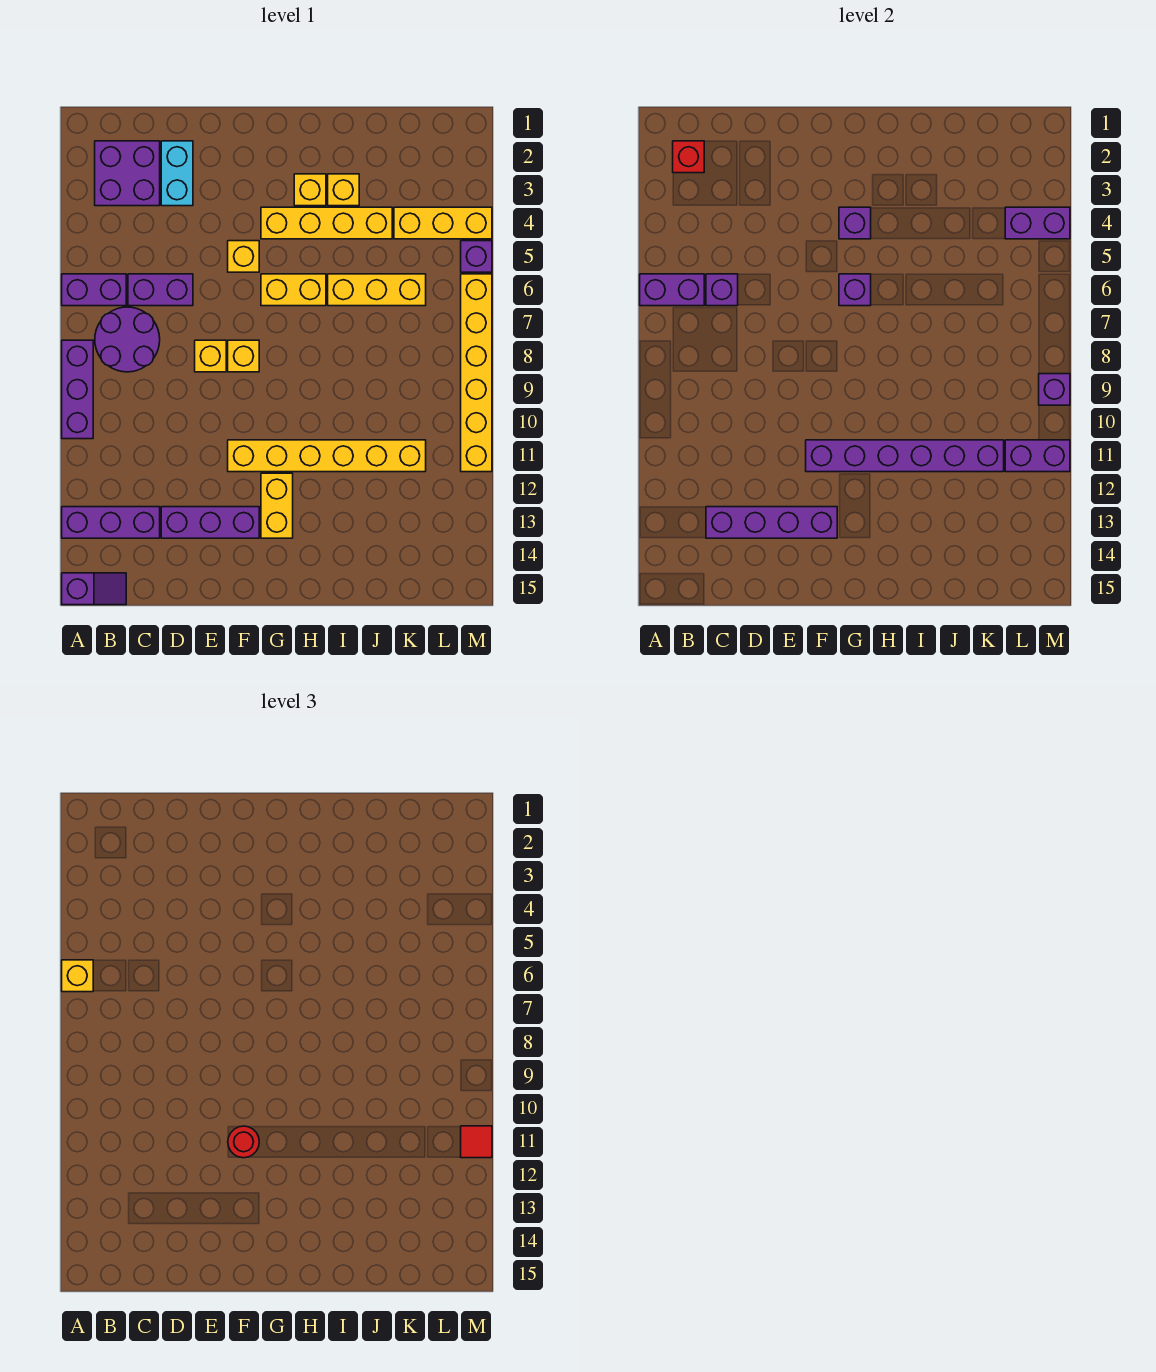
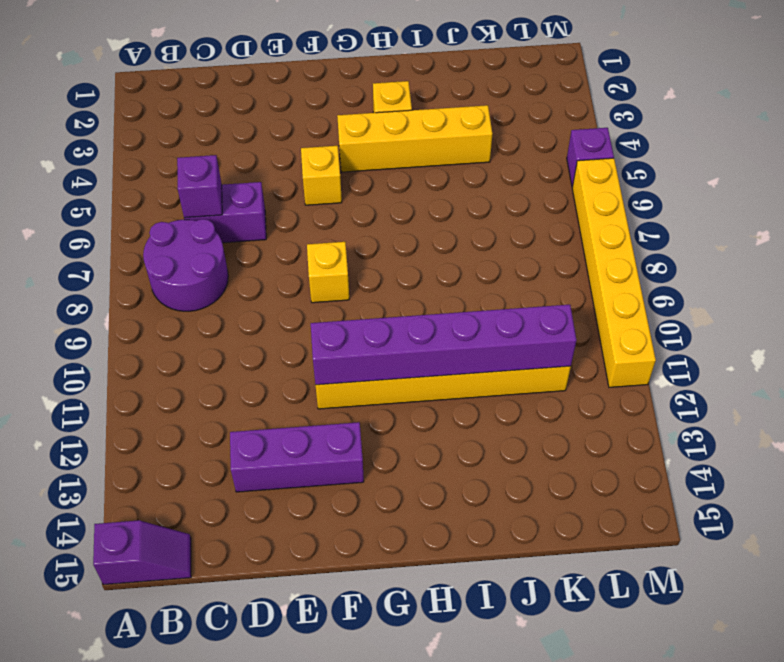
none -> purple brick A6:B6 level 1
none -> purple brick A8:A10 level 1
none -> purple brick A13:C13 level 1
none -> purple brick B2:C3 level 1

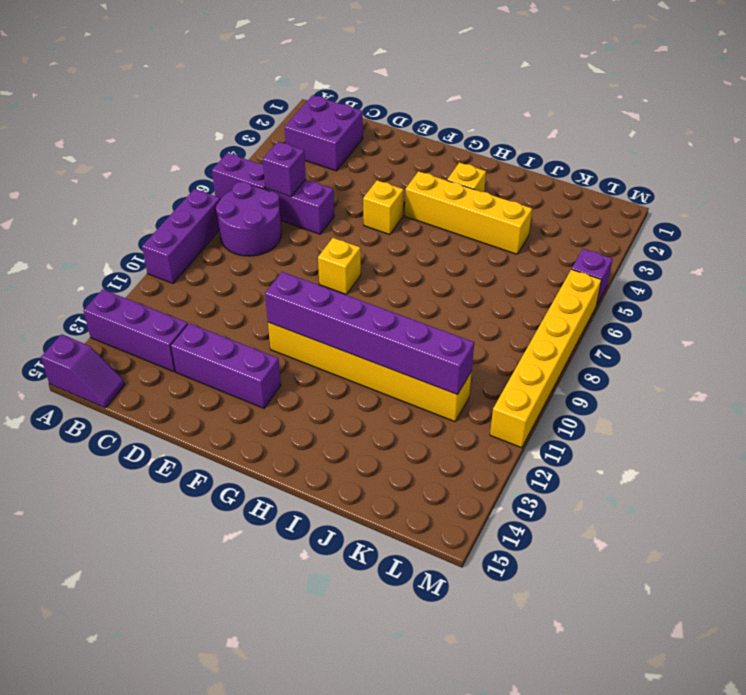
none -> cyan brick D2:D3 level 1
none -> yellow brick E8 level 1
none -> yellow brick G6:H6 level 1
none -> yellow brick G12:G13 level 1

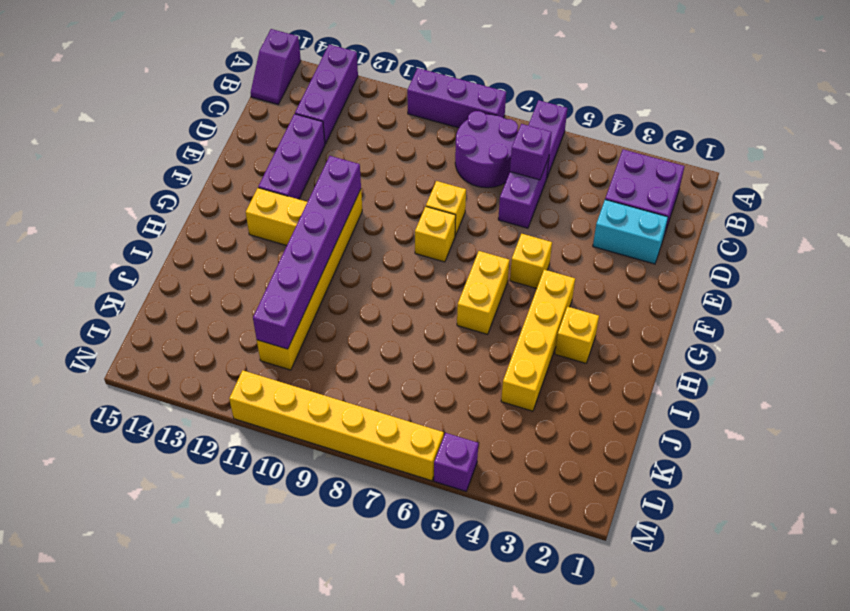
none -> yellow brick I3 level 1
none -> yellow brick I6:K6 level 1
none -> yellow brick K4:M4 level 1
none -> purple brick A6:B6 level 2

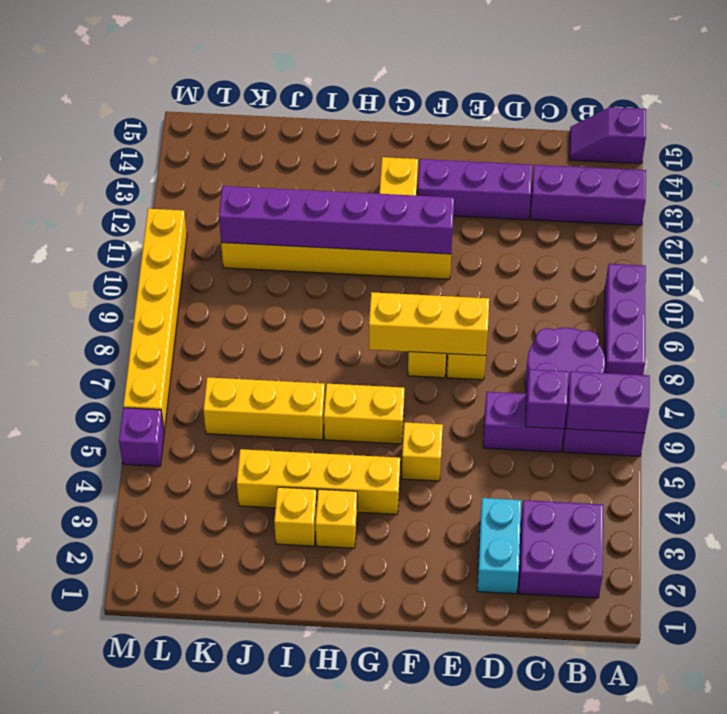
yellow brick E8:G8 level 2 -> yellow brick K4:M4 level 1
none -> red brick B2 level 2
none -> purple brick C13:F13 level 2
none -> purple brick G4 level 2
none -> purple brick G6 level 2

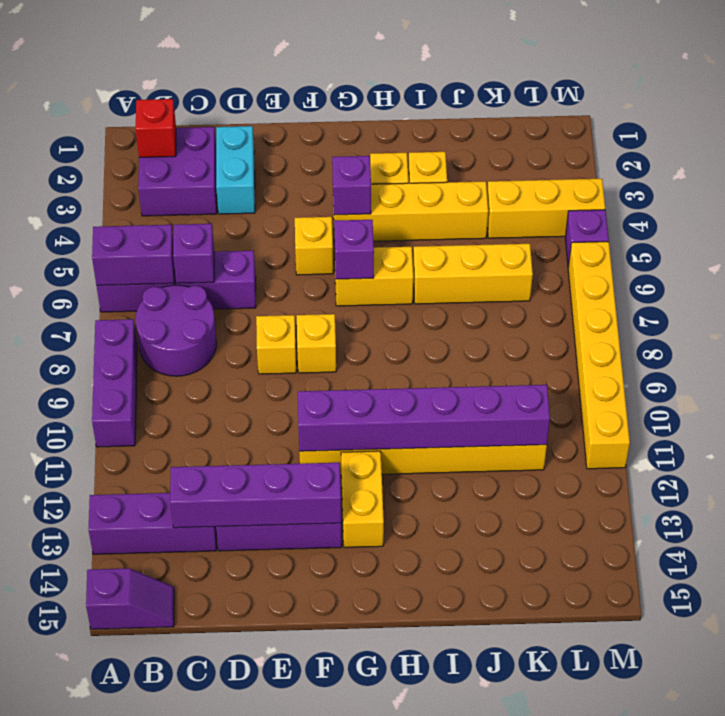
none -> purple brick L4:M4 level 2
none -> purple brick L11:M11 level 2
none -> purple brick M9 level 2
none -> yellow brick A6 level 3

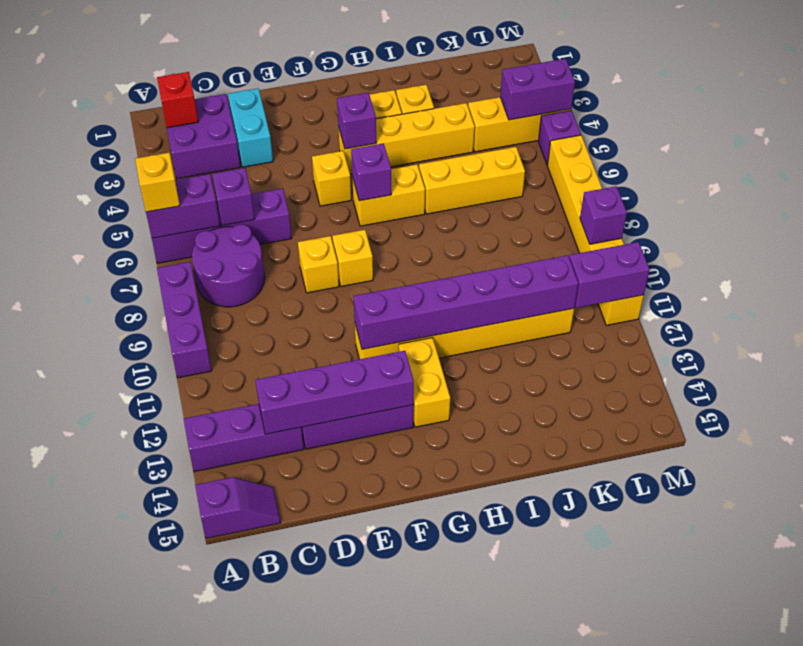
none -> red round brick F11 level 3
none -> red tile M11 level 3

